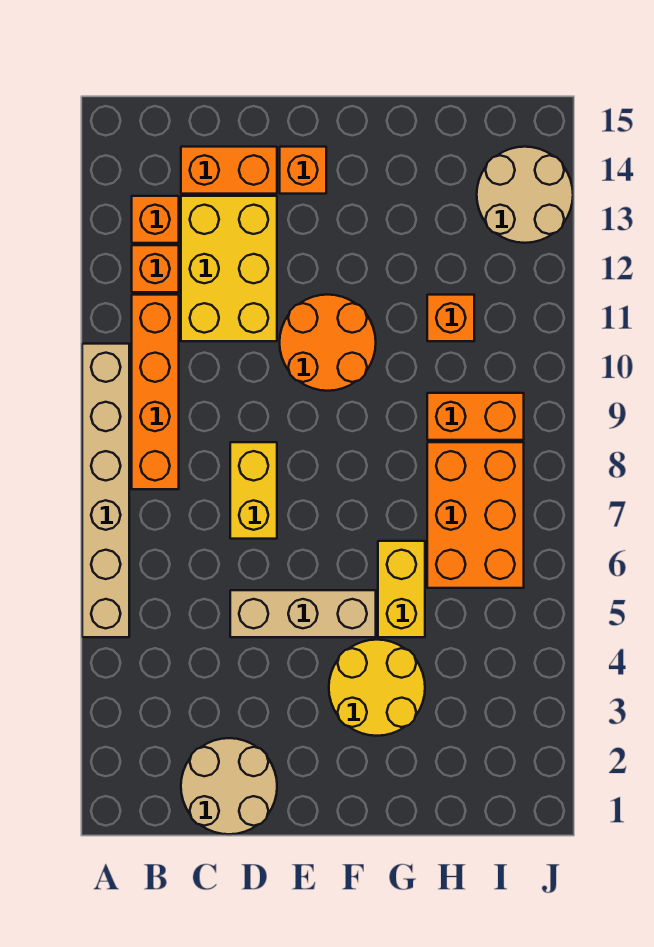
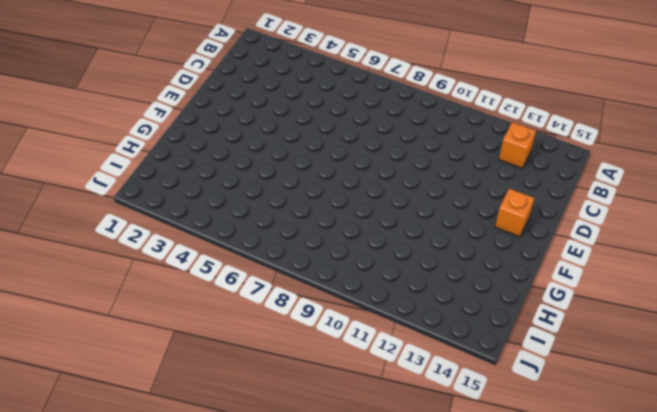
none -> tan brick A5:A10 level 1
none -> orange brick B8:B11 level 1
none -> orange brick B12 level 1

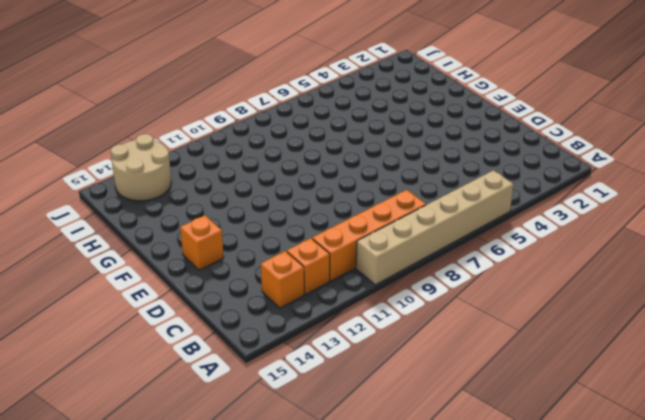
none -> tan round brick C1:D2 level 1
none -> yellow brick C11:D13 level 1
none -> orange brick C14:D14 level 1

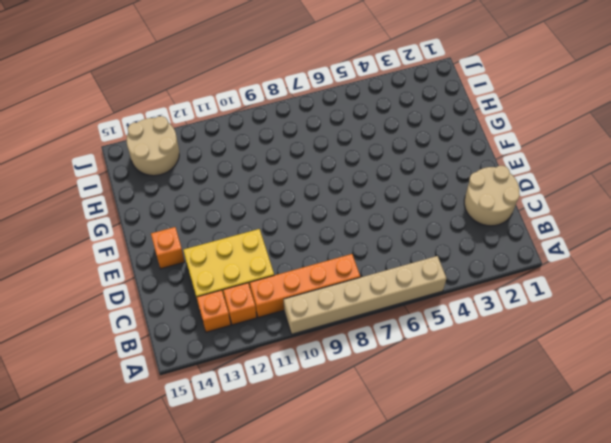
none -> orange brick C14:D14 level 1
none -> tan brick D5:F5 level 1
none -> yellow brick D7:D8 level 1

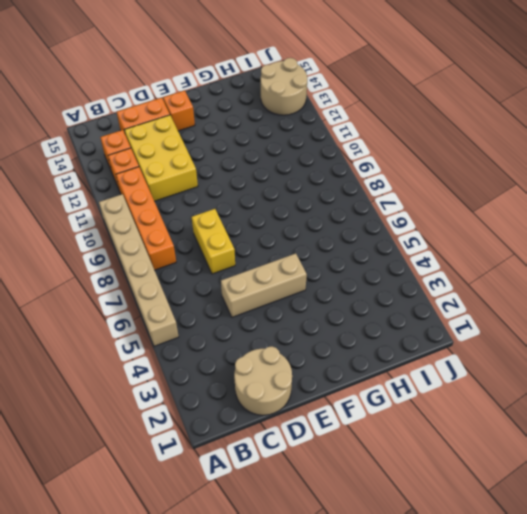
none -> orange round brick E10:F11 level 1
none -> yellow round brick F3:G4 level 1
none -> yellow brick G5:G6 level 1

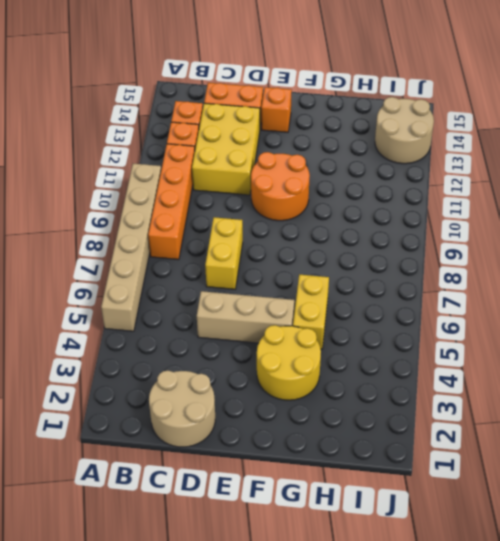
none -> orange brick H6:I8 level 1
none -> orange brick H9:I9 level 1
none -> orange brick H11 level 1

